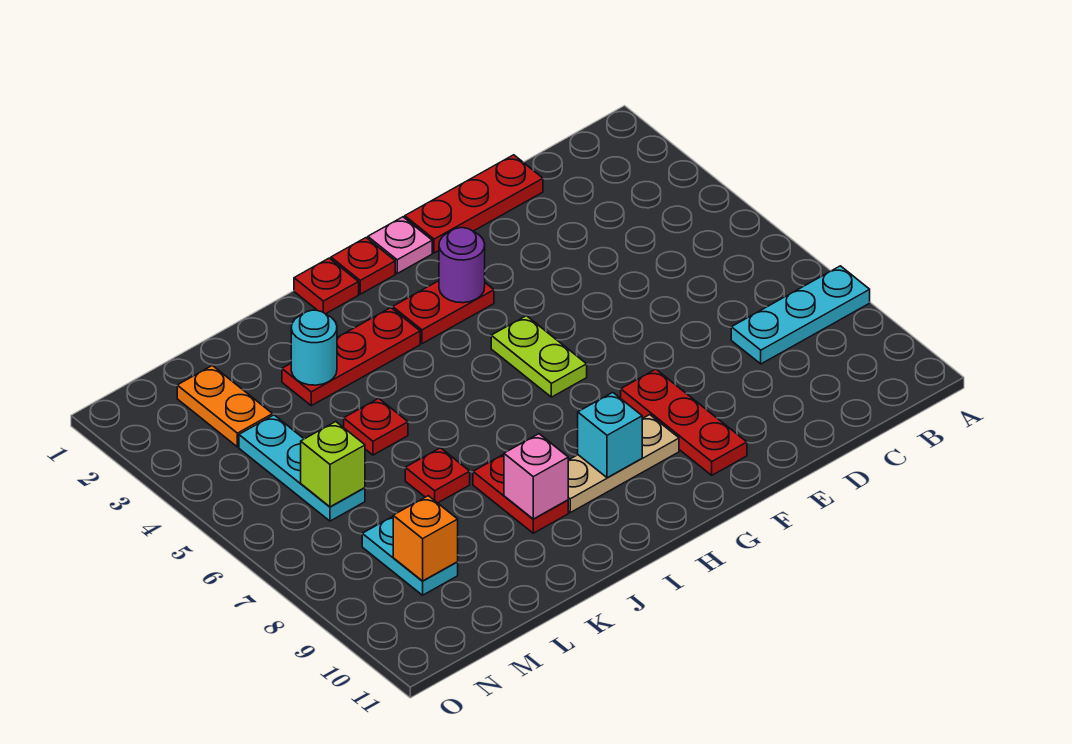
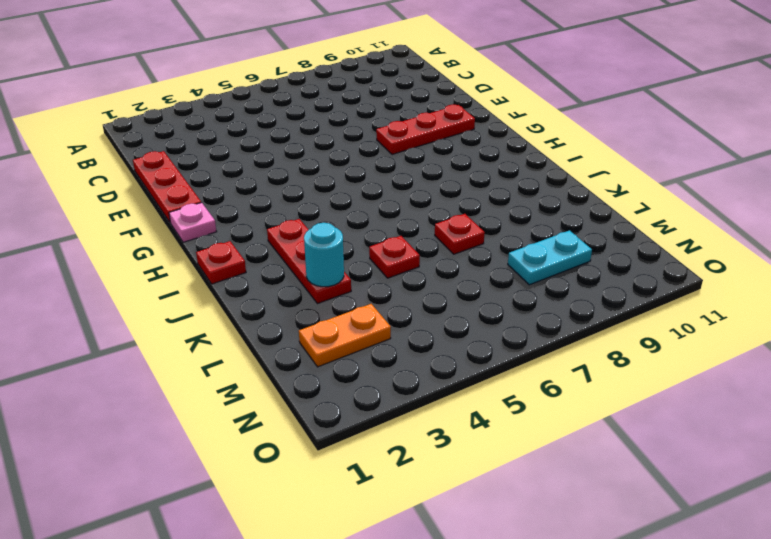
none -> cyan plate A8:C8 level 1
none -> red plate G3:H3 level 1
none -> lime plate G5:G6 level 1

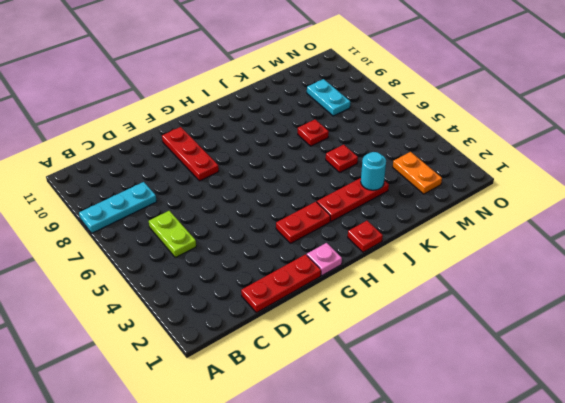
lime plate C5:C6 level 1 -> lime plate G5:G6 level 1
none -> tan plate G9:I9 level 1
none -> red plate H1 level 1
none -> red plate J8:J9 level 1

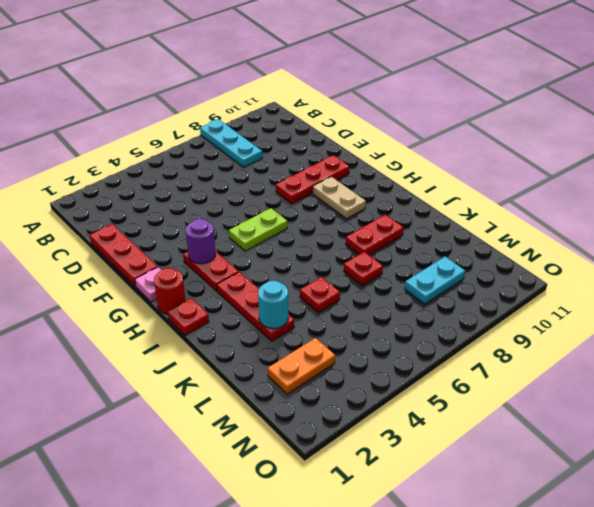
tan plate G9:H9 level 1 -> tan plate G9:I9 level 1
red round brick H1 level 1 -> red plate H1 level 1
none -> cyan plate M4:M6 level 1
none -> cyan brick H9 level 2
none -> pink brick J9 level 2

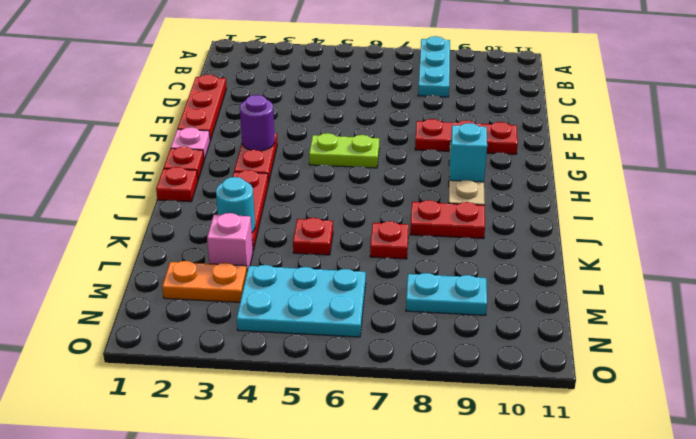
pink brick L3 level 1 -> pink brick J9 level 2
cyan plate M4:N6 level 1 -> cyan plate M4:M6 level 1
none -> lime brick M6 level 2
none -> orange brick M9 level 2

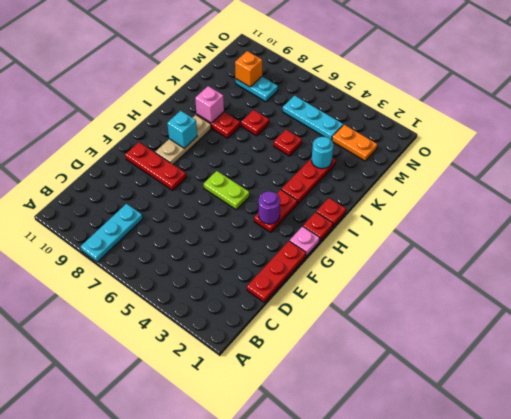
none -> lime brick M6 level 2

